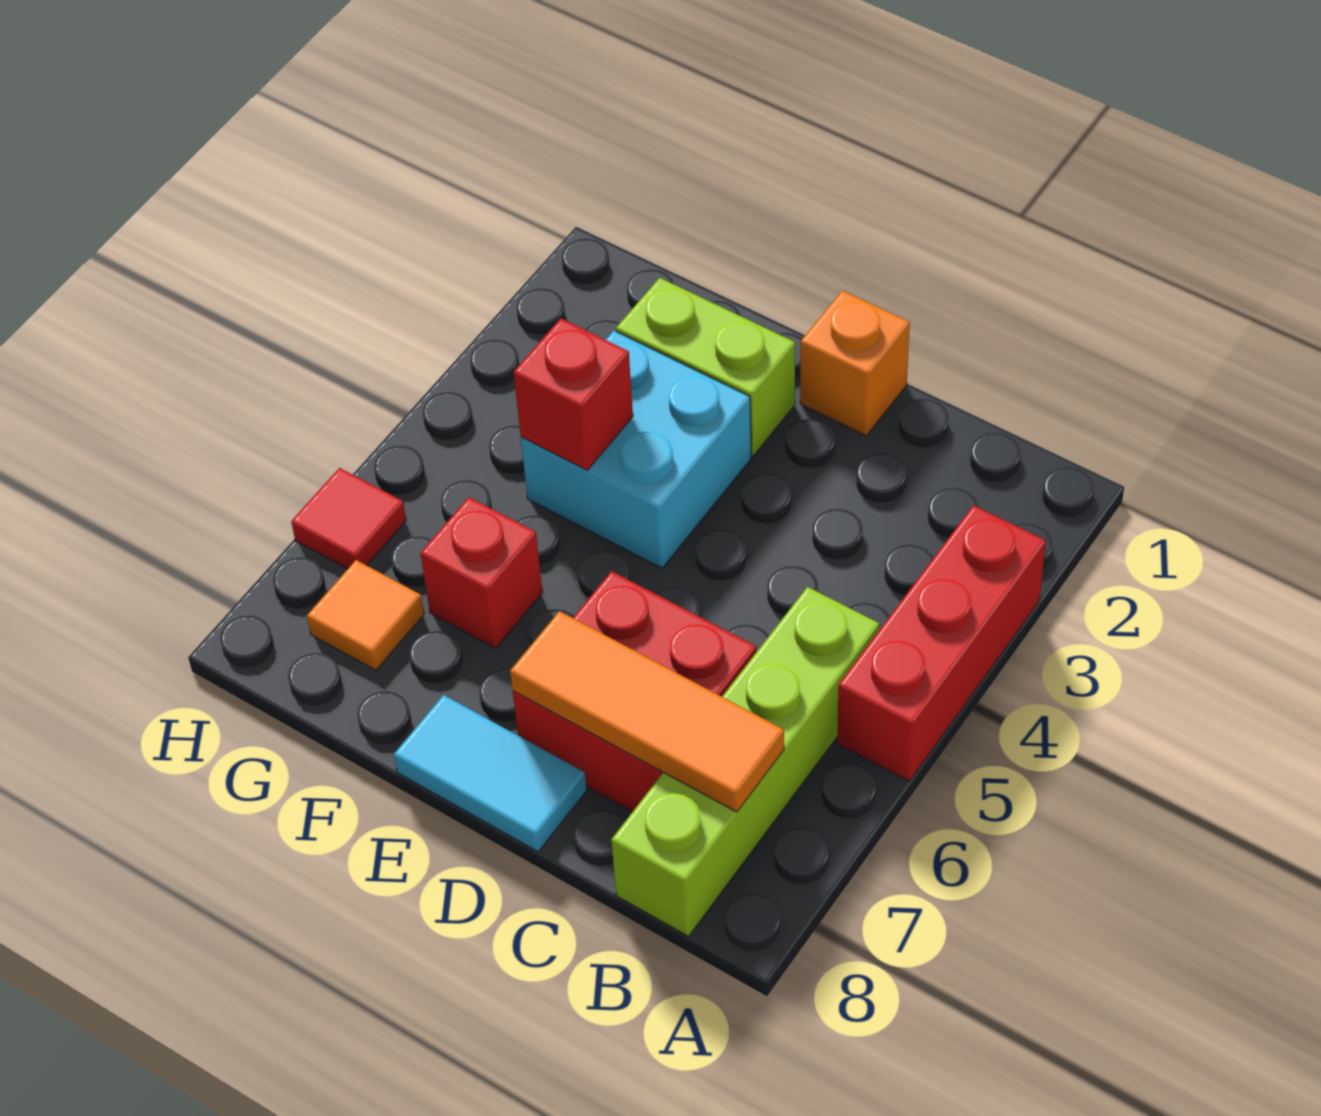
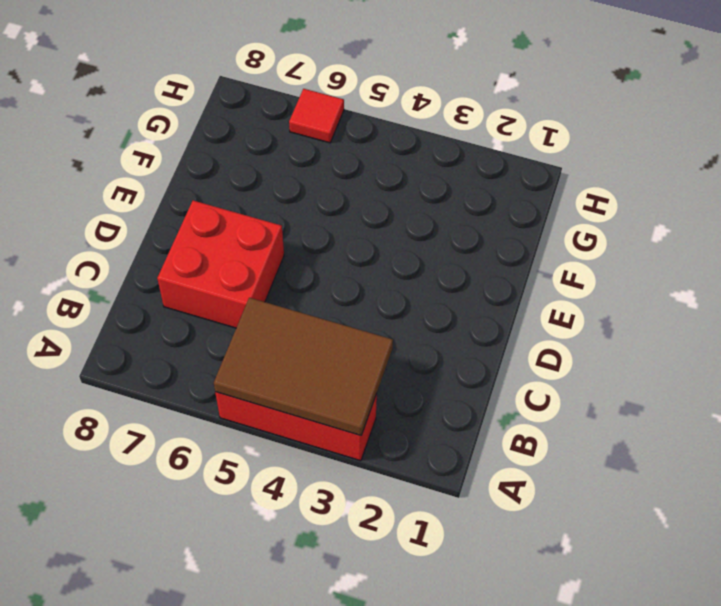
brown tile A3:B5 level 2 -> none
none -> lime brick B5:B8 level 1
none -> orange brick D1 level 1
none -> cyan tile D8:E8 level 1

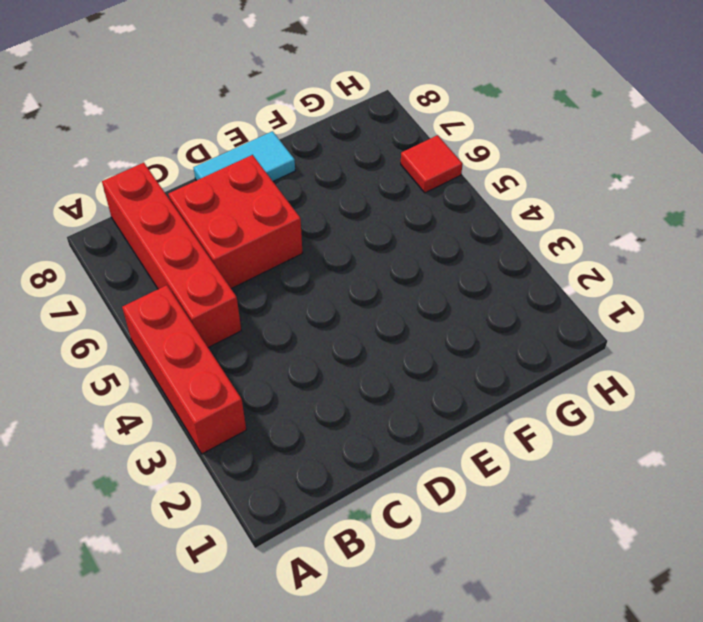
red brick B5:B8 level 1 -> lime brick B5:B8 level 1
none -> orange brick D1 level 1
none -> lime brick E2:F2 level 1
none -> cyan brick E3:F4 level 1

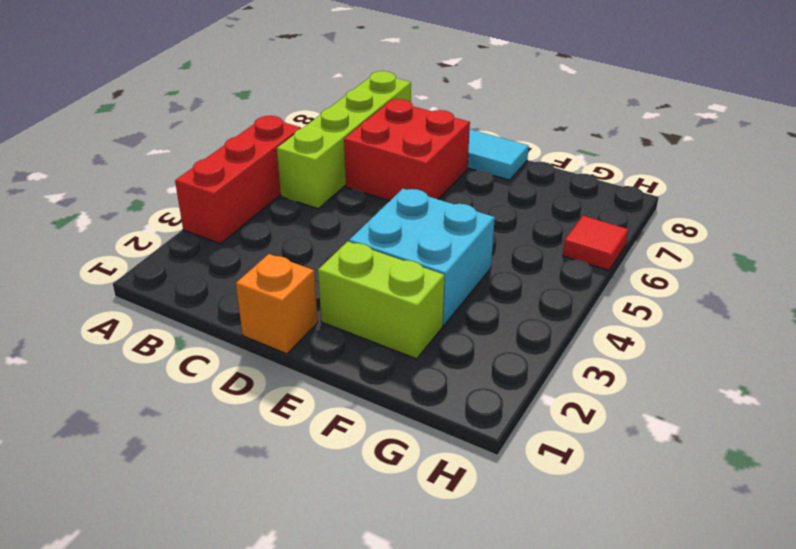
none -> red brick F6 level 1
none -> orange tile G7 level 1
none -> orange tile B7:D7 level 2

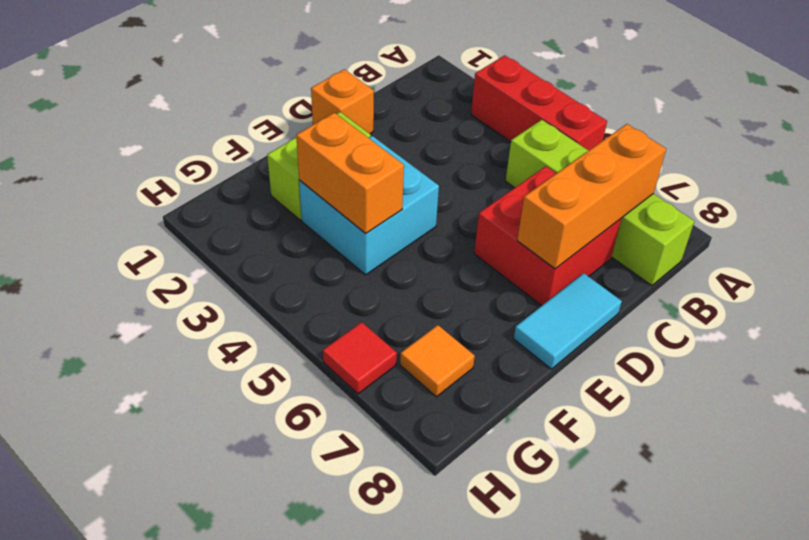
orange brick B7:D7 level 2 -> orange tile B7:D7 level 2
orange brick F3:F4 level 2 -> red brick F4 level 2
none -> red brick F6 level 1

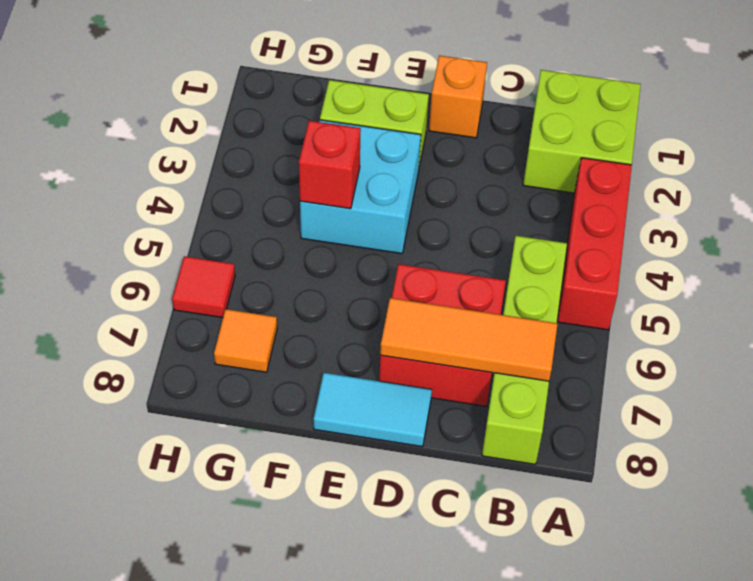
lime brick A1:B2 level 1 -> none
none -> red brick F6 level 1

